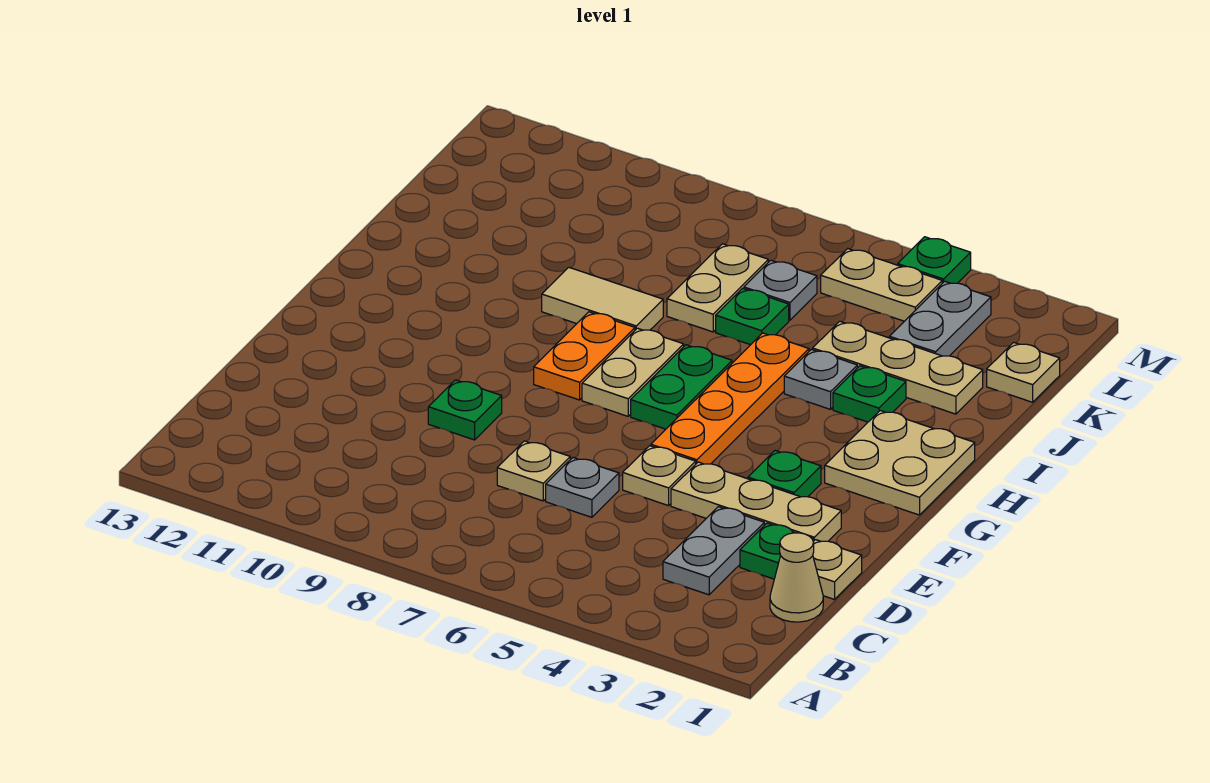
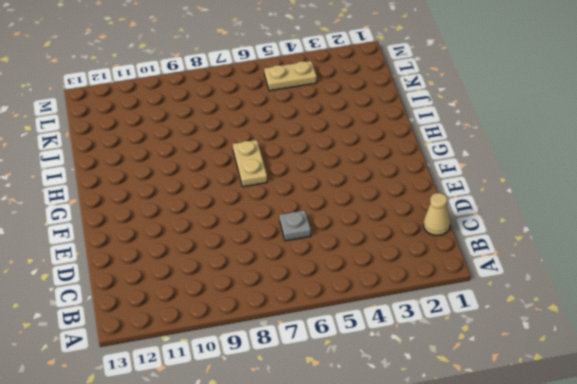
none -> grey plate C3:D3 level 1
none -> tan plate D1 level 1
none -> green plate D2 level 1

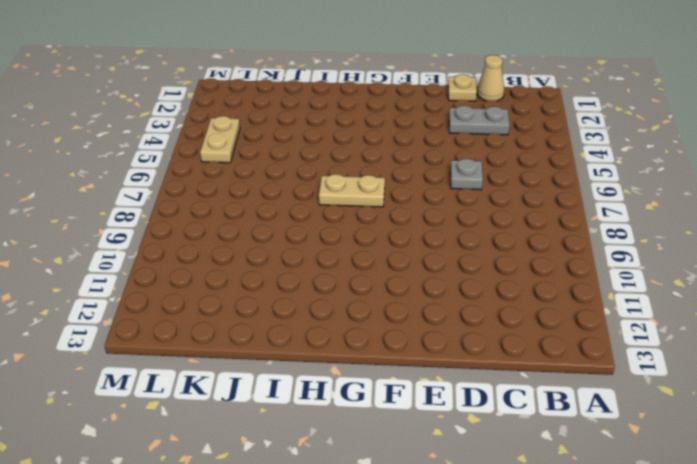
none -> green plate D2 level 1
none -> tan plate D7 level 1
none -> tan plate E2:E4 level 1

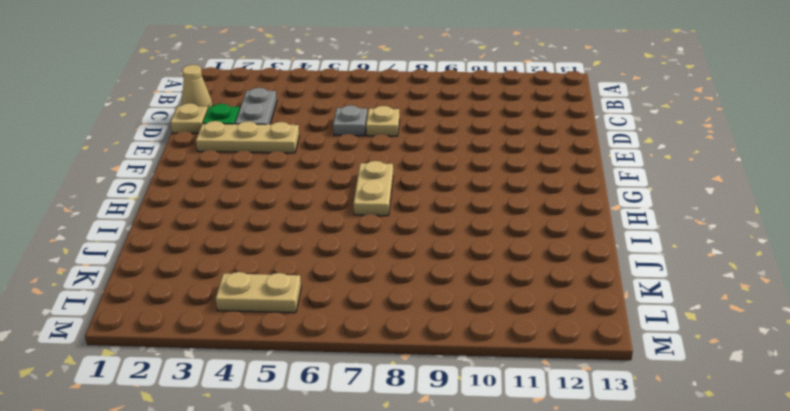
none -> tan plate E5 level 1
none -> green plate E9 level 1
none -> green plate F3 level 1

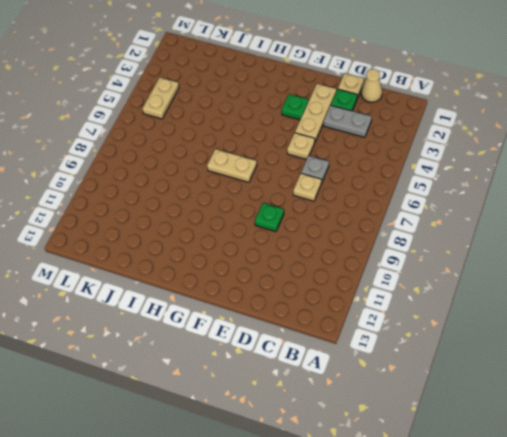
none -> orange plate F5:I5 level 1
none -> tan plate G1:H2 level 1
none -> green plate G6:H6 level 1

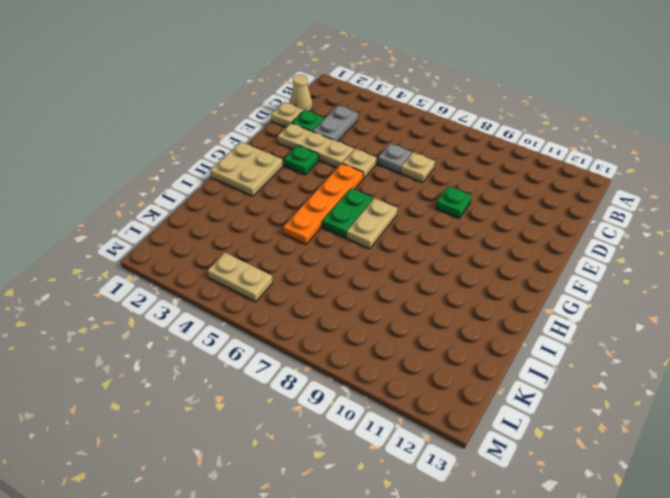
none -> orange plate G8:H8 level 1
none -> green plate I3 level 1
none -> grey plate I4 level 1

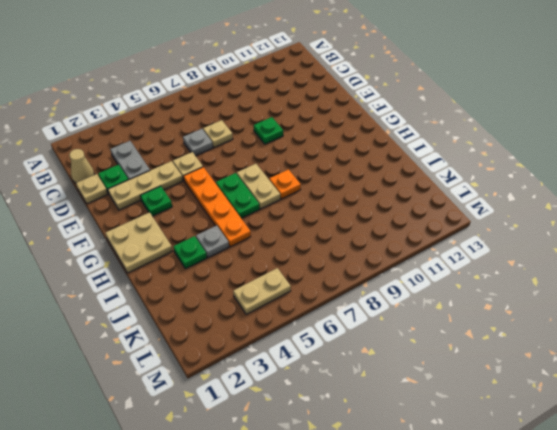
orange plate H8 level 1 -> orange plate G8:H8 level 1
none -> tan tile I8:I9 level 1
none -> tan plate J2:J4 level 1
none -> green plate J6 level 1

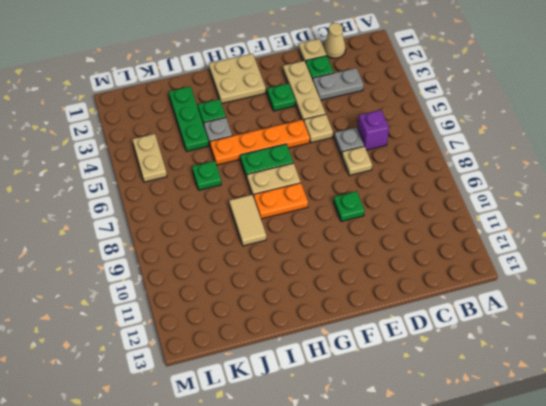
purple brick C6 level 1 -> none
green plate J2:J4 level 1 -> tan plate J2:J4 level 1
none -> tan plate J7:K7 level 1
none -> tan plate K1 level 1
none -> grey plate K3:L3 level 1

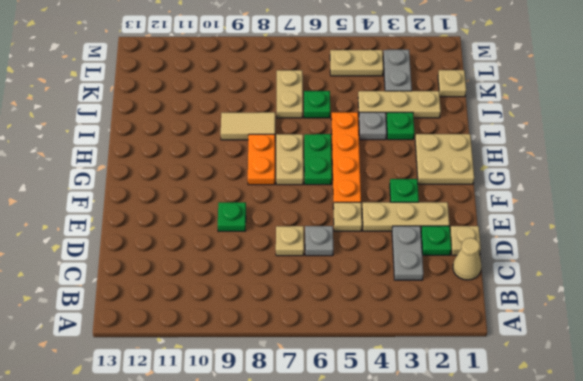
none -> grey plate K6 level 1
none -> green plate M4 level 1

